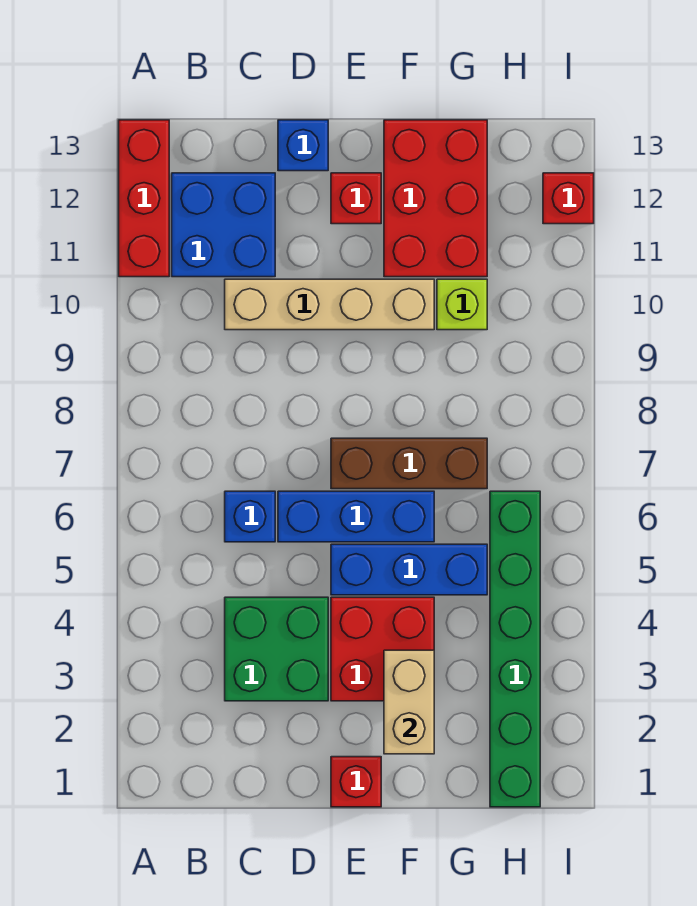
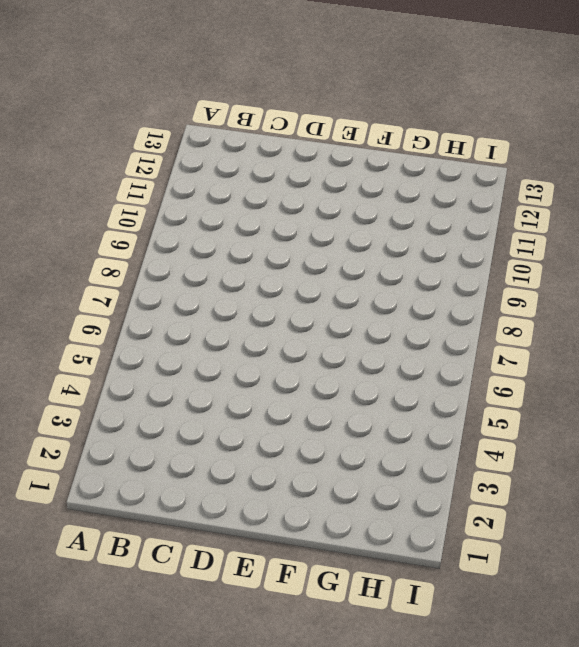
none -> red brick A11:A13 level 1
none -> blue brick B11:C12 level 1
none -> green brick C3:D4 level 1

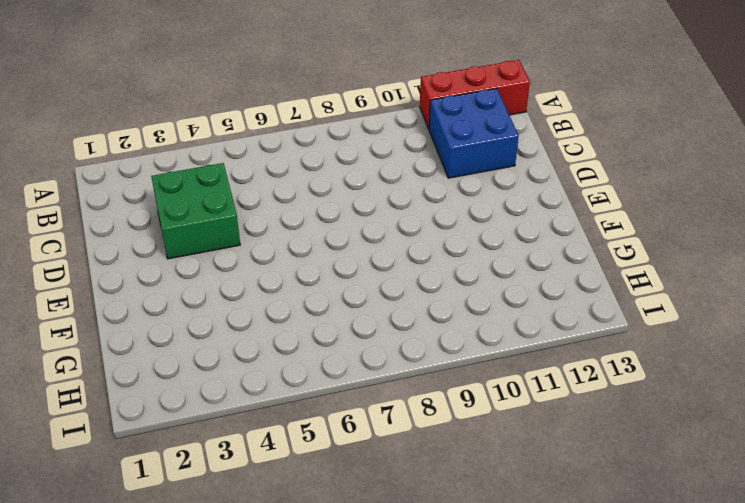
none -> blue brick C6 level 1
none -> tan brick C10:F10 level 1
none -> blue brick D6:F6 level 1

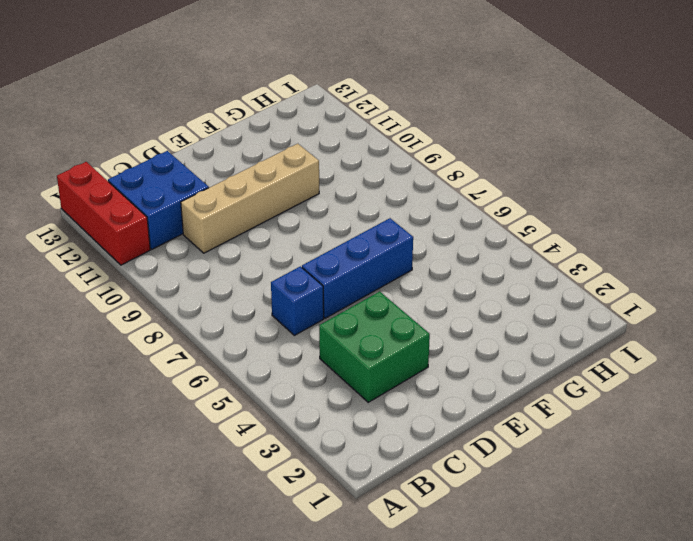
none -> blue brick D13 level 1
none -> red brick E1 level 1
none -> red brick E3:F4 level 1

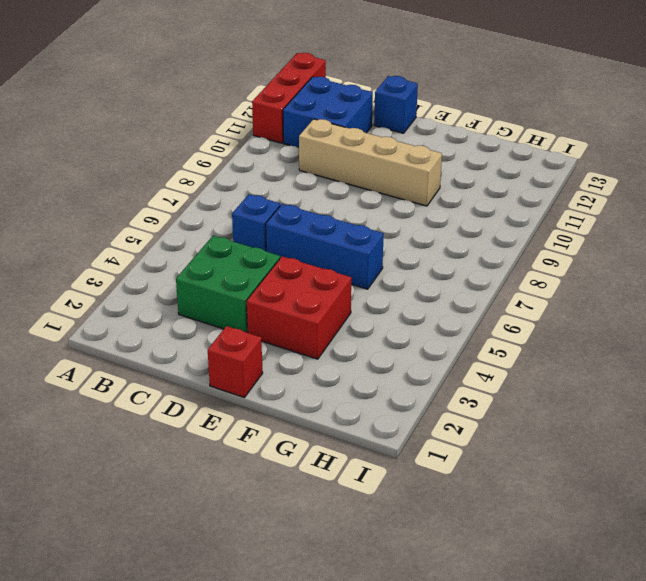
none -> blue brick E5:G5 level 1
none -> brown brick E7:G7 level 1
none -> red brick E12 level 1

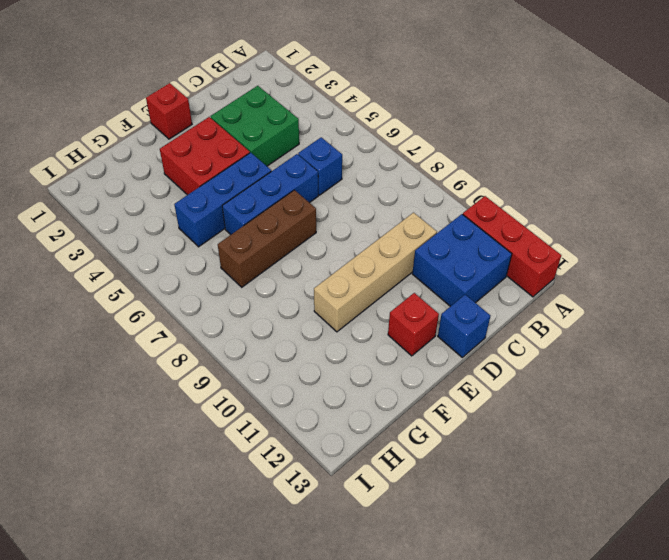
none -> red brick F11:G13 level 1
none -> lime brick G10 level 1
none -> green brick H1:H6 level 1

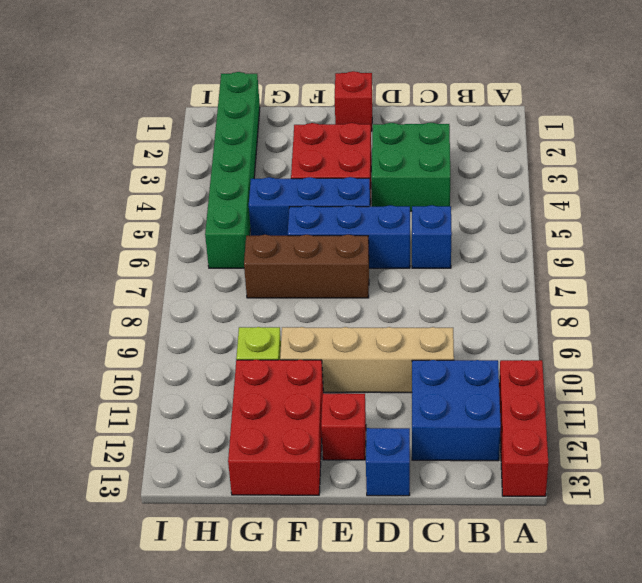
none -> red brick I12 level 1
none -> tan brick F2:F3 level 2

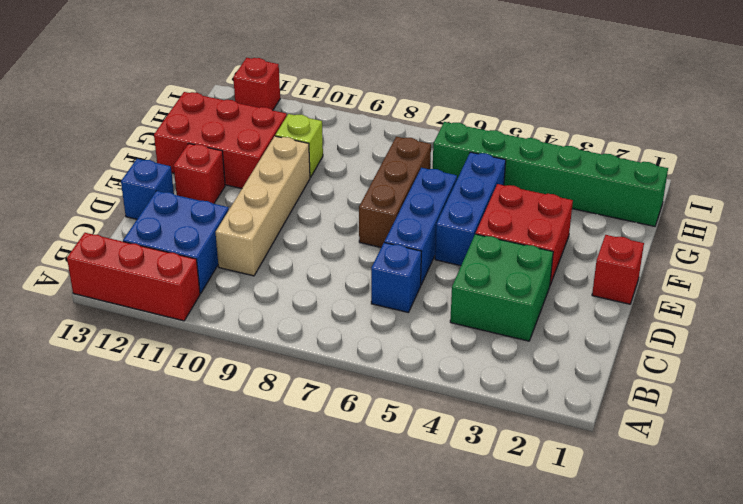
none -> tan brick F2:F3 level 2

